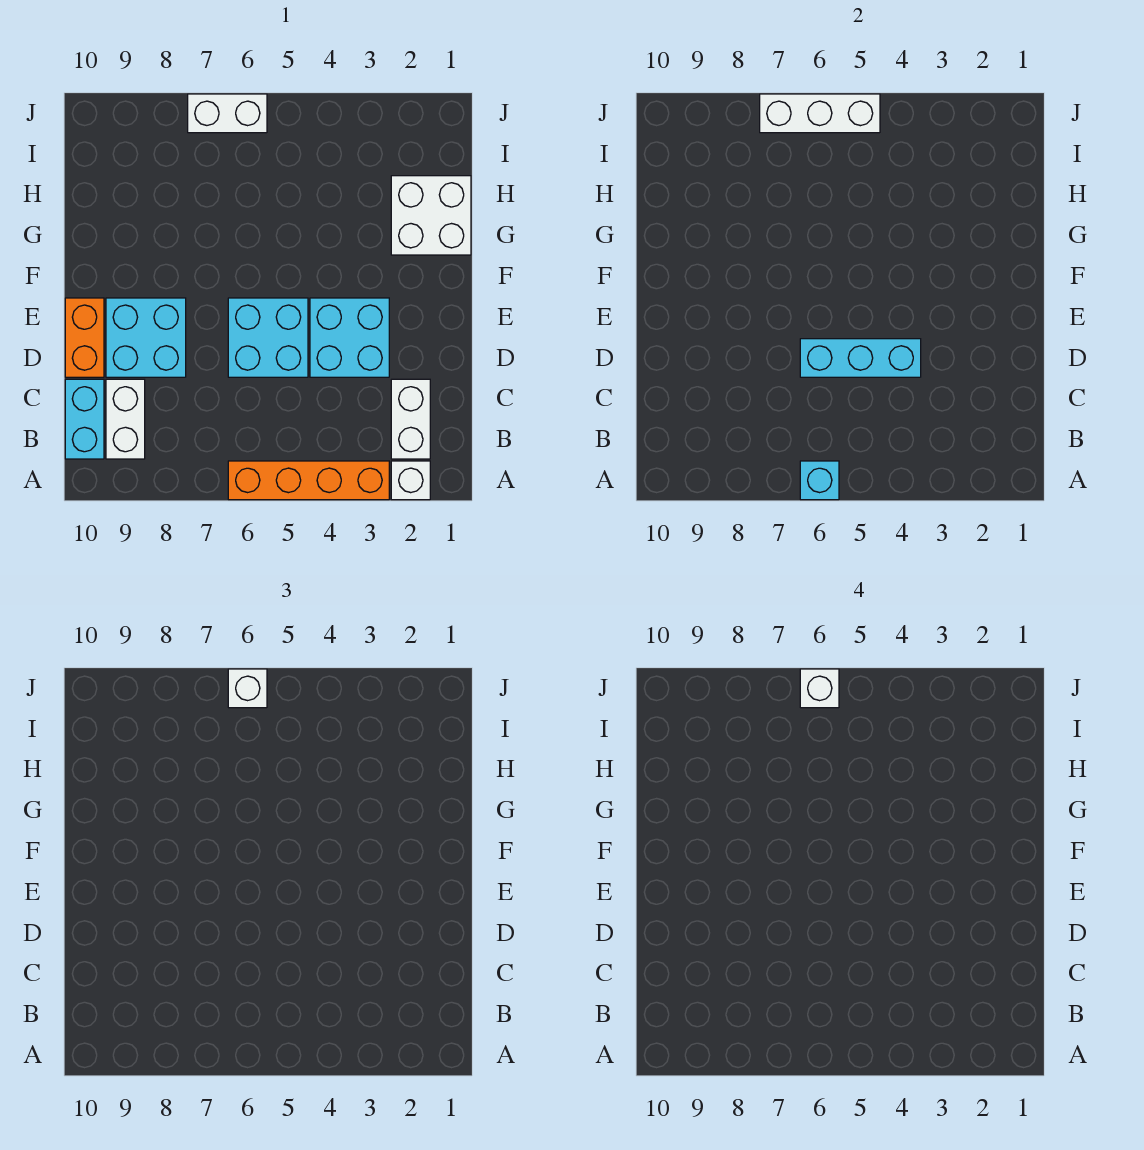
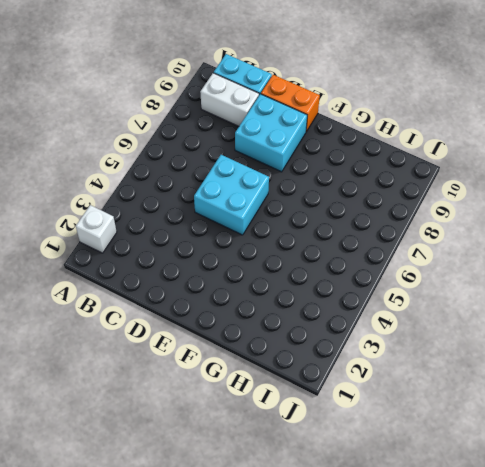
none -> orange brick A3:A6 level 1
none -> white brick B2:C2 level 1
none -> cyan brick D3:E4 level 1

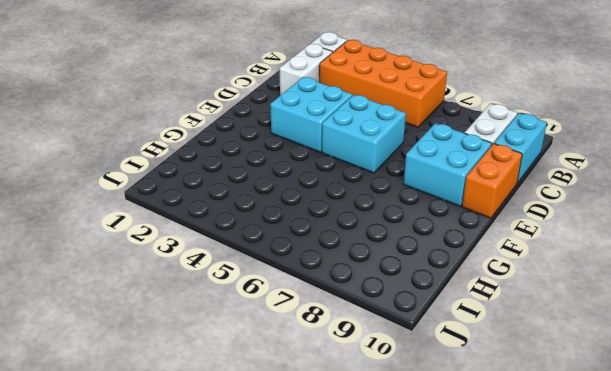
orange brick A3:B6 level 1 -> orange brick A3:A6 level 1
none -> white brick G1:H2 level 1
none -> white brick J6:J7 level 1
none -> cyan brick A6 level 2

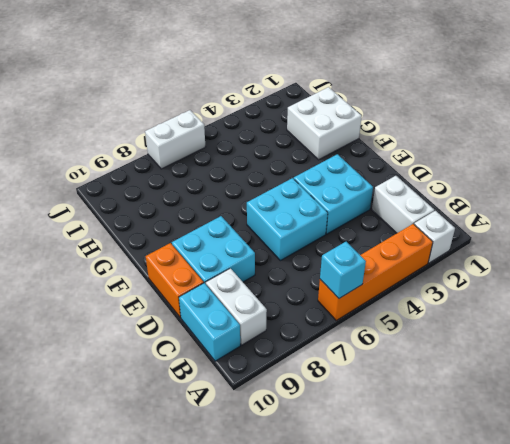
none -> cyan brick D4:D6 level 2
none -> white brick J5:J7 level 2
none -> white brick J6 level 3

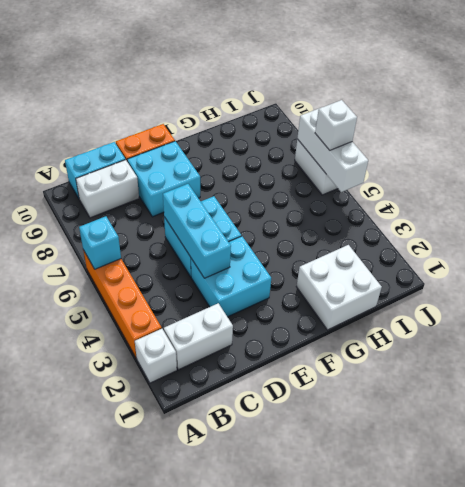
none -> white brick J6 level 4

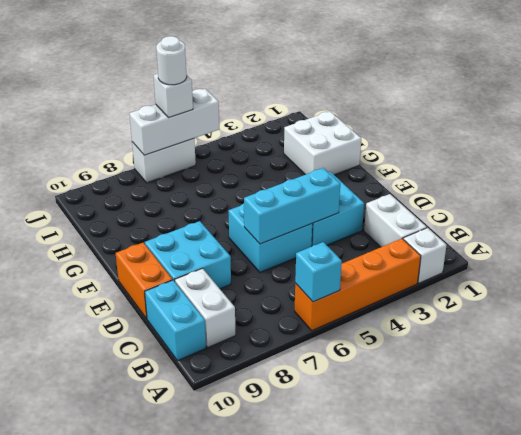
white round brick J6 level 4 -> white brick J6 level 4

